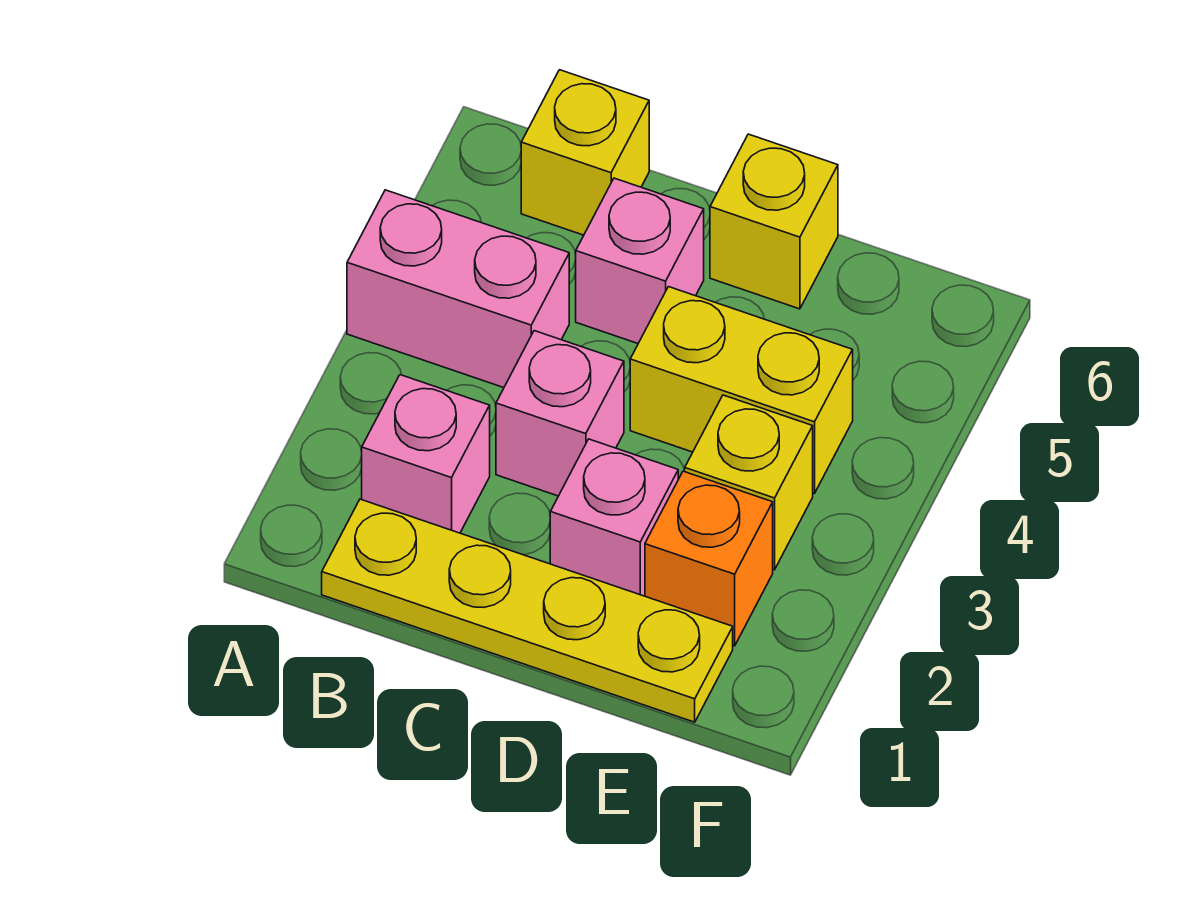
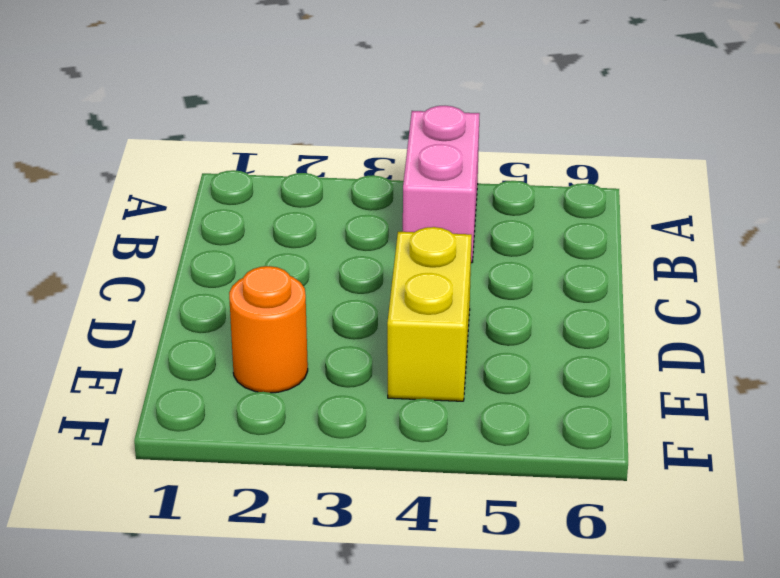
orange round brick E2 level 1 -> orange brick E2 level 1
none -> yellow plate B1:E1 level 1
none -> pink brick B2 level 1

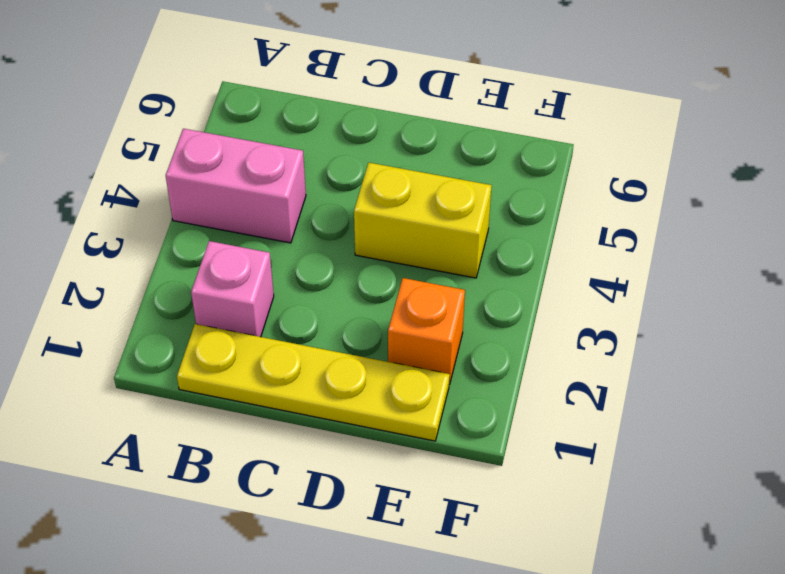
none -> yellow brick B6 level 1
none -> pink brick C3 level 1

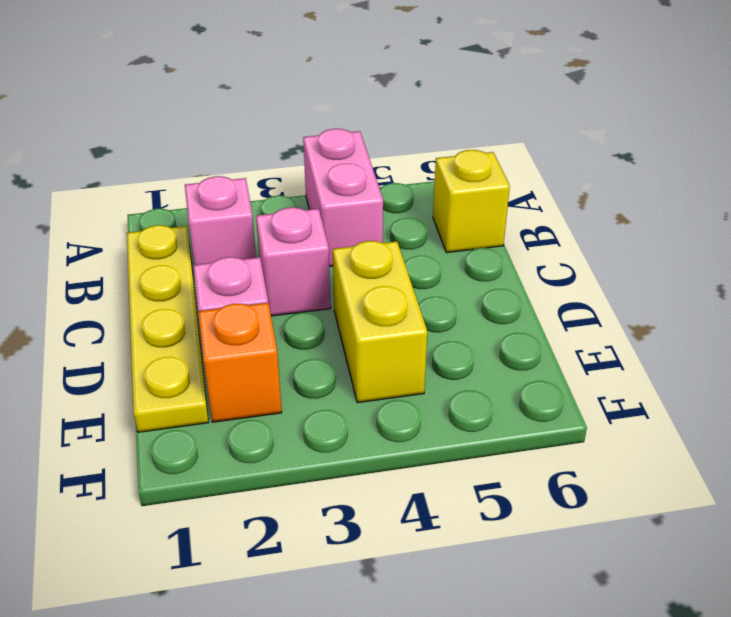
none -> pink brick C5 level 1
none -> yellow brick D6 level 1

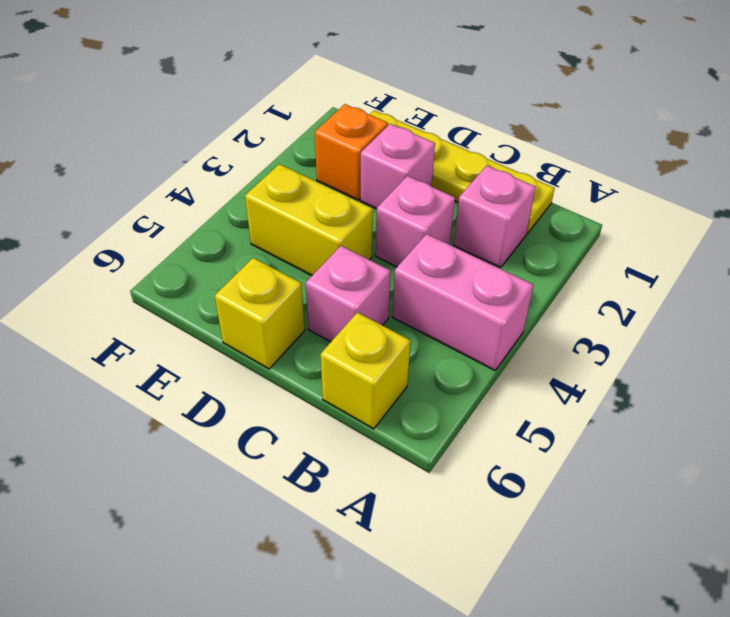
none -> yellow brick E3 level 1

